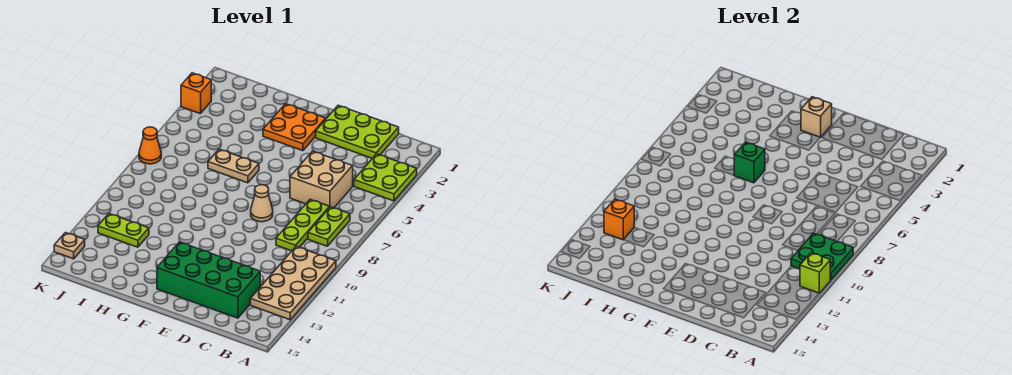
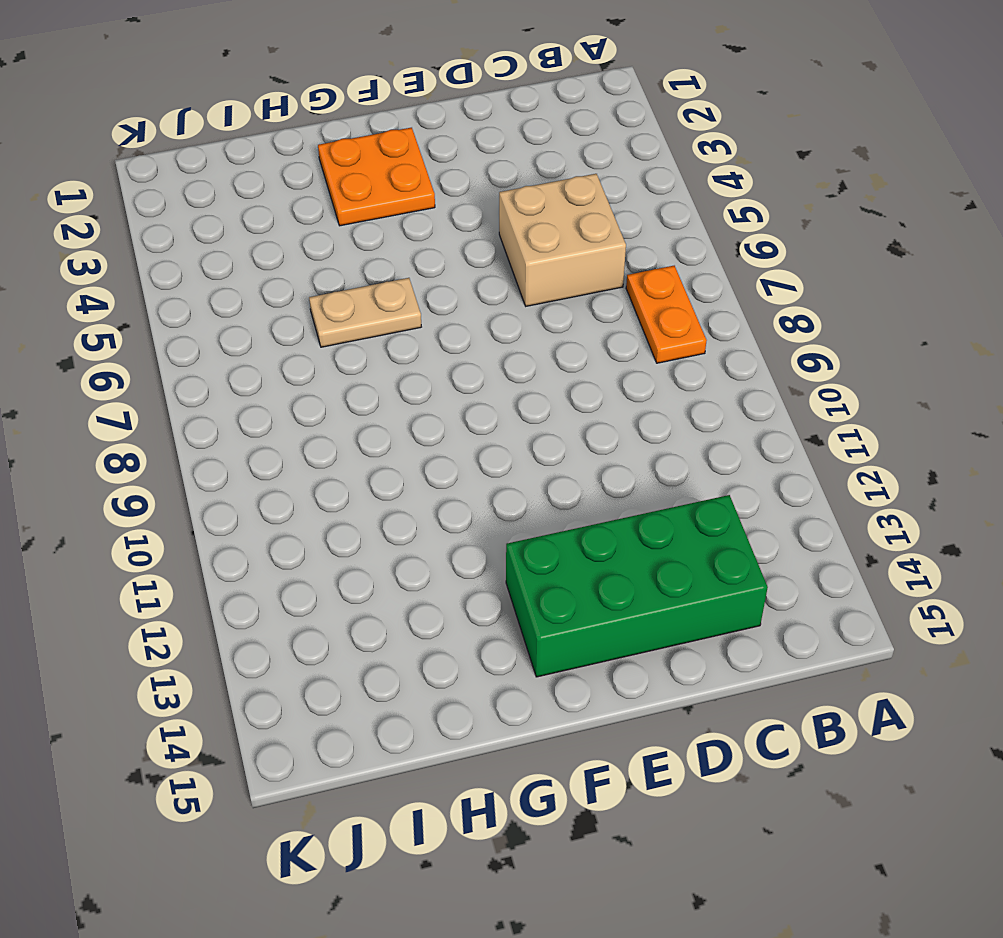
orange plate B7:B8 level 1 -> lime plate B7:B8 level 1
none -> lime plate A3:B4 level 1
none -> tan plate A10:B13 level 1
none -> lime plate C1:E2 level 1

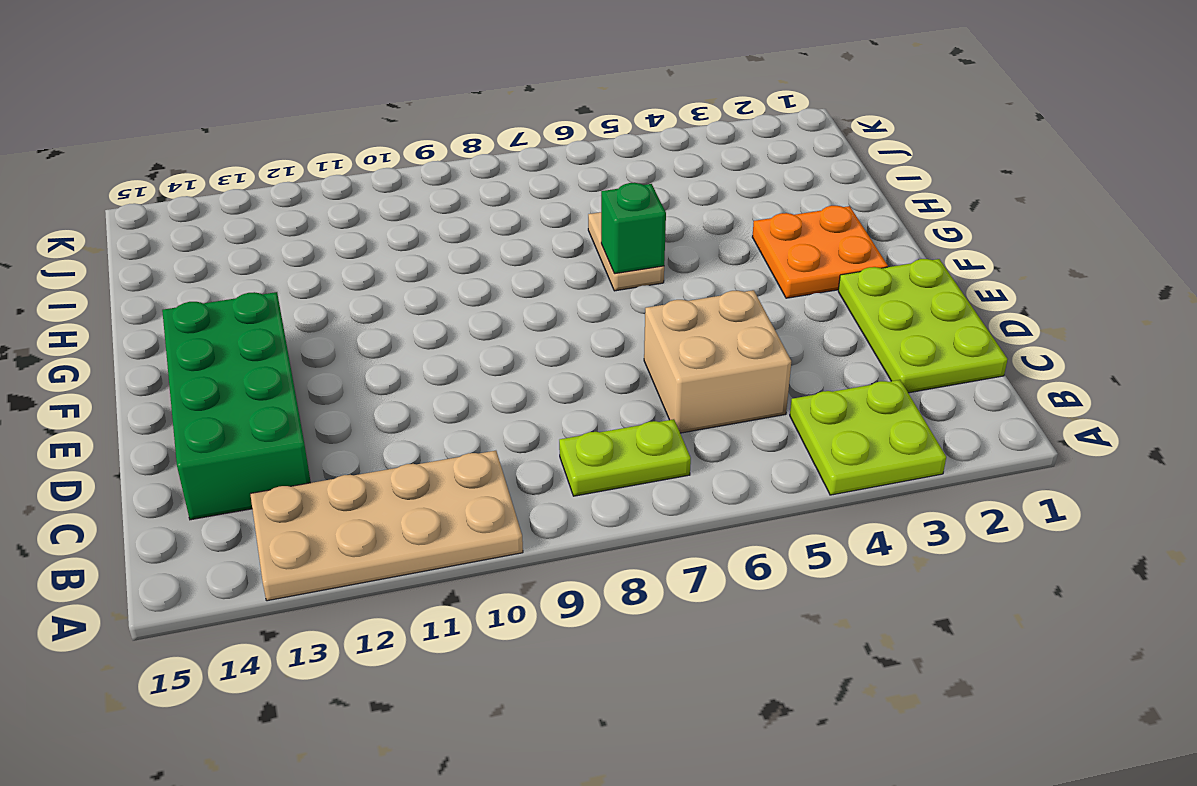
none -> lime plate C7:C9 level 1
none -> tan cone E8 level 1
none -> lime plate I12:J12 level 1

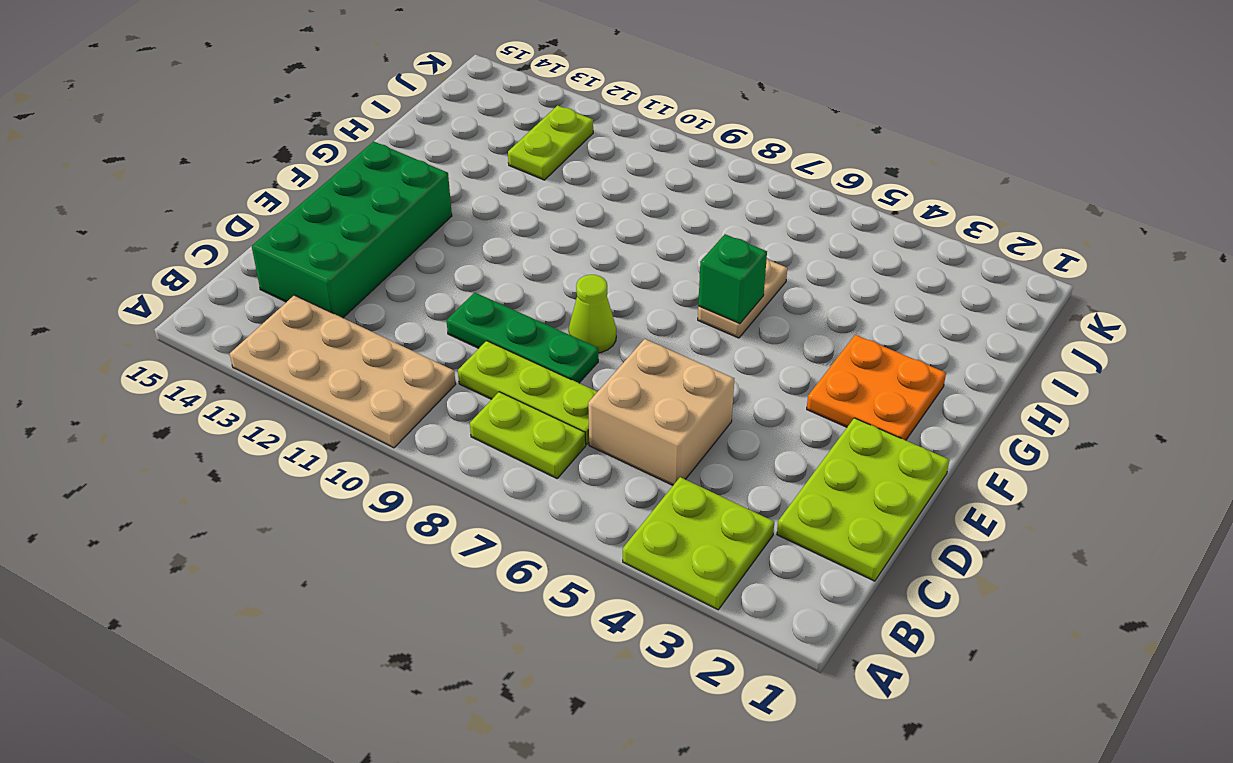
green plate D8:D10 level 1 -> none
lime cone E8 level 1 -> tan cone E8 level 1
none -> orange brick K3 level 1
none -> orange cone K7 level 1
none -> tan plate K14 level 1

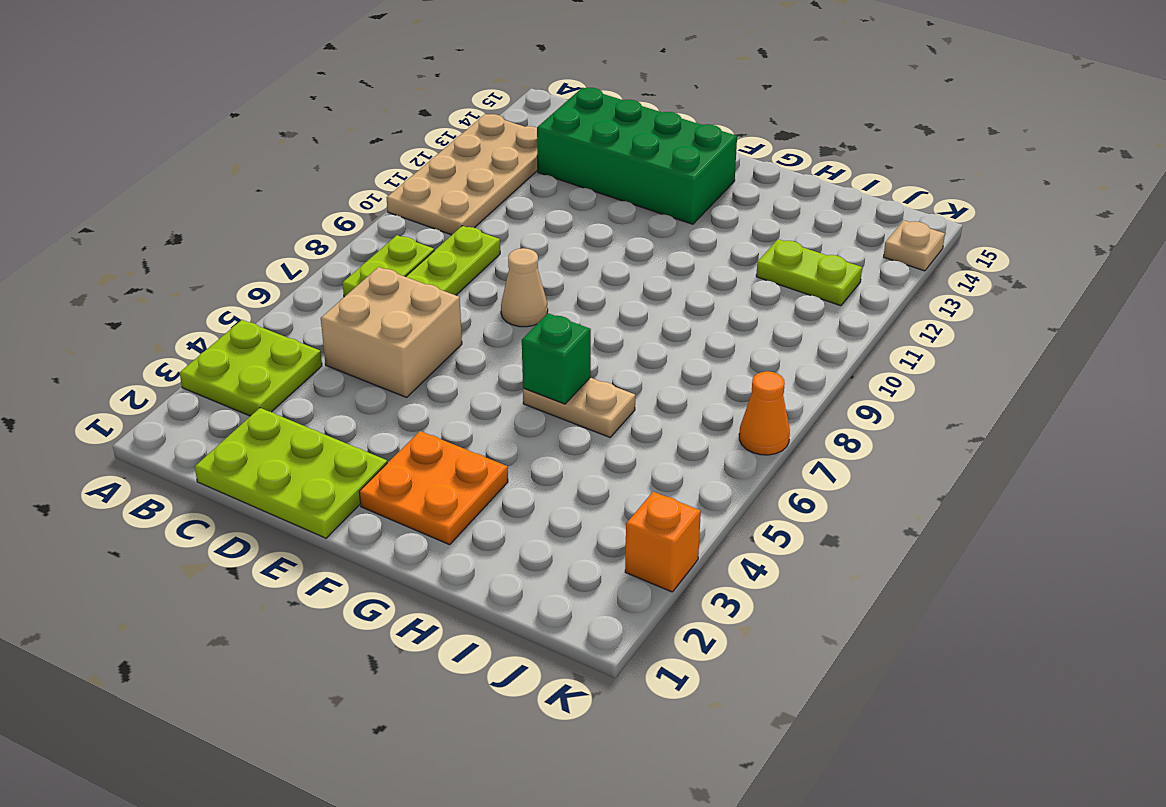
none -> green plate A9:B10 level 2
none -> lime brick A11 level 2
none -> tan brick F2 level 2

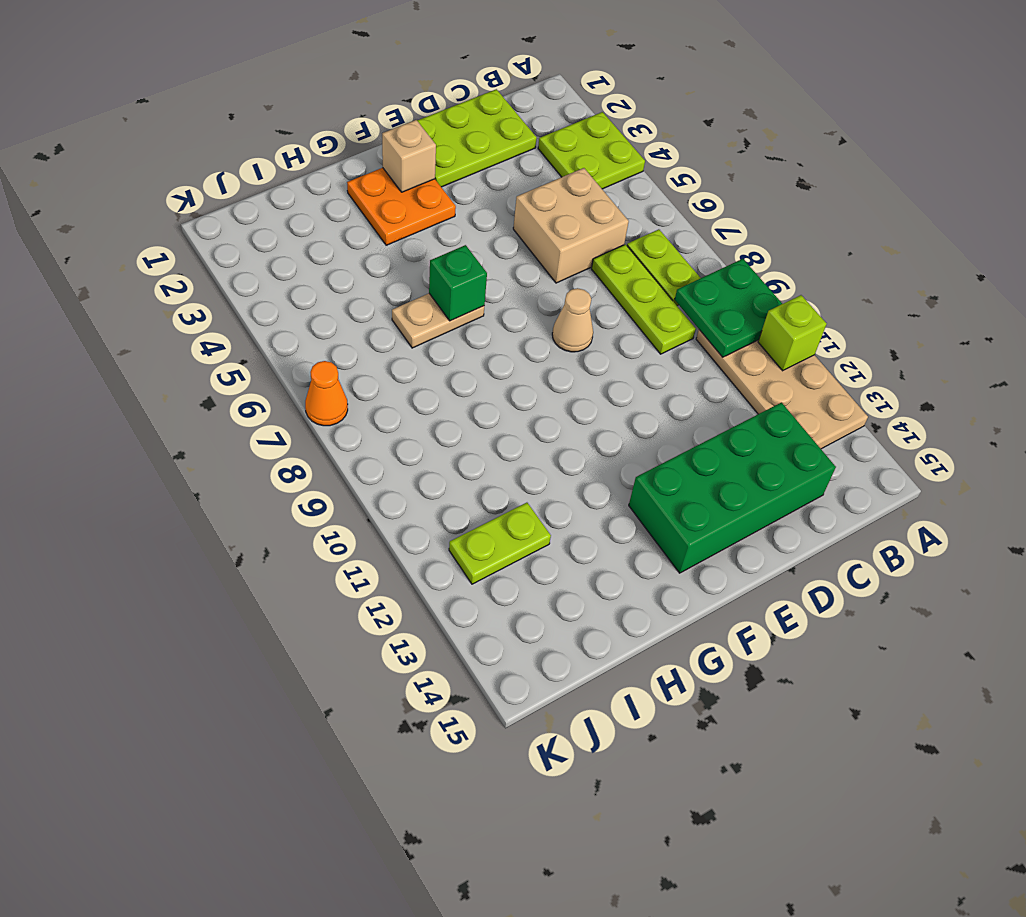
none -> orange brick K3 level 1
none -> tan plate K14 level 1
none -> orange brick J12 level 2

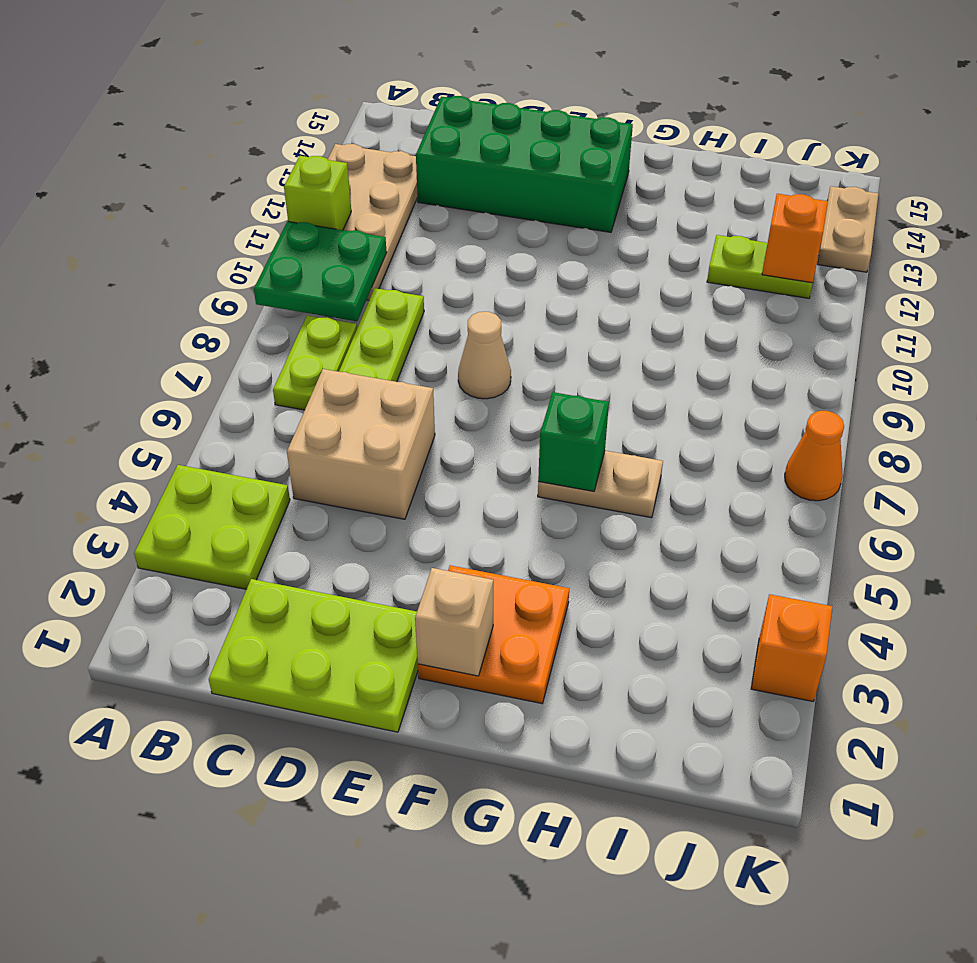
tan plate K13:K14 level 1 -> tan plate K14 level 1

